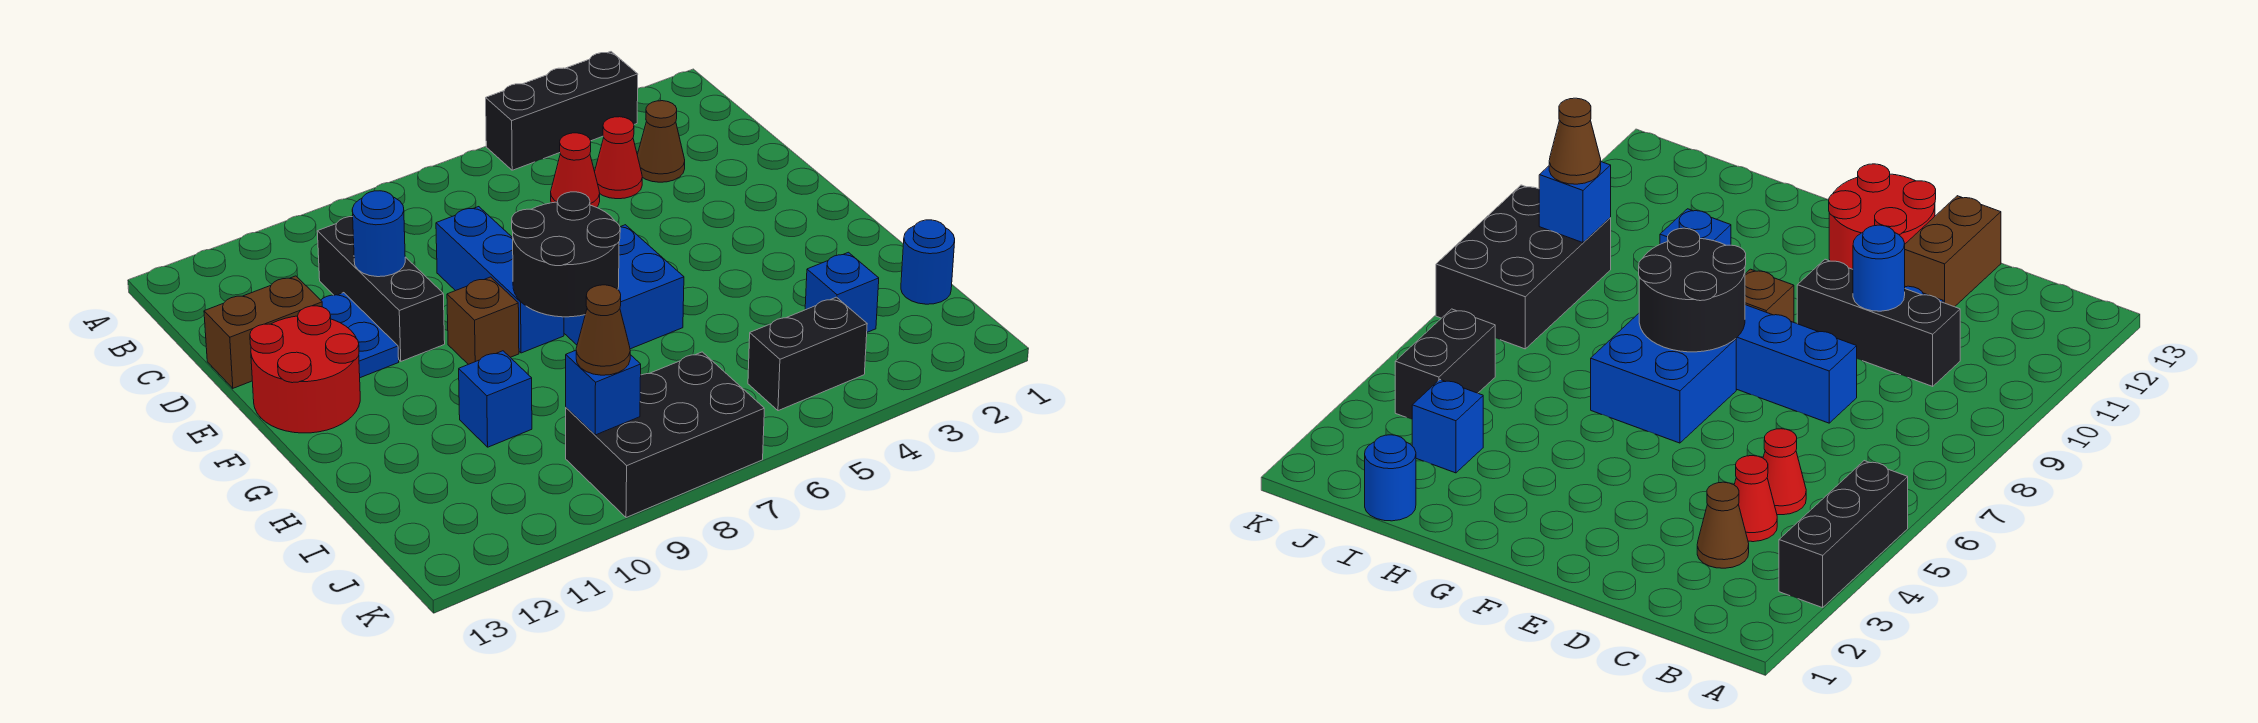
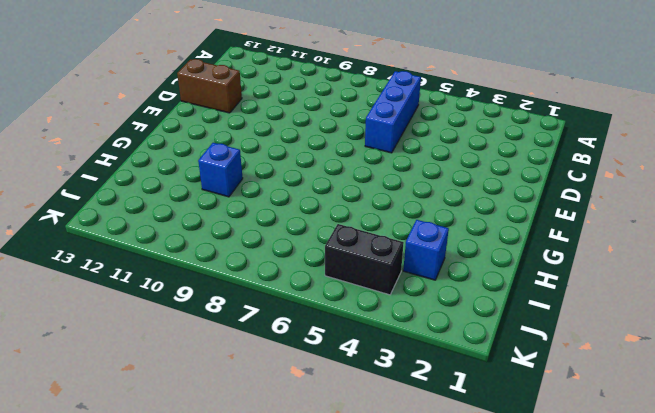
blue brick B6:D6 level 1 -> blue brick D8:F8 level 1
none -> black brick A3:A5 level 1
none -> brown cone C3 level 1
none -> red cone C4 level 1

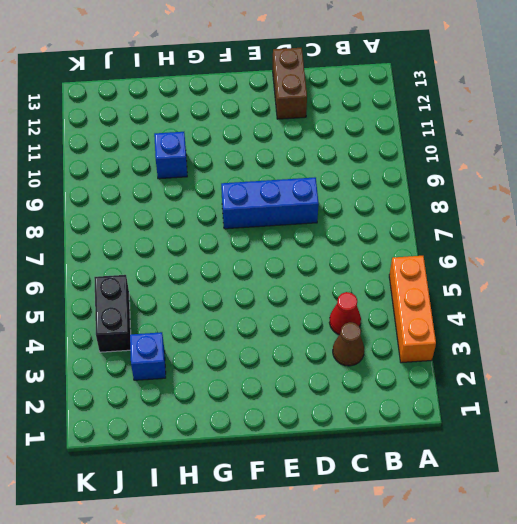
orange brick A3:A5 level 1 -> black brick A3:A5 level 1
none -> red cone C5 level 1
none -> black brick C10:E10 level 1
none -> blue plate D11:E11 level 1

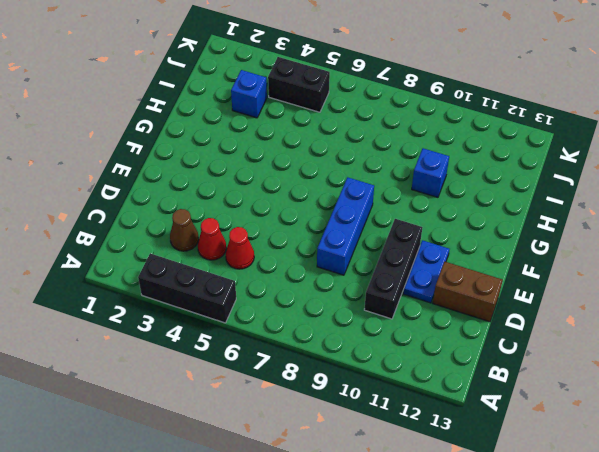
none -> red round brick E12:F13 level 1
none -> blue brick F6:G7 level 1
none -> brown brick F9 level 1

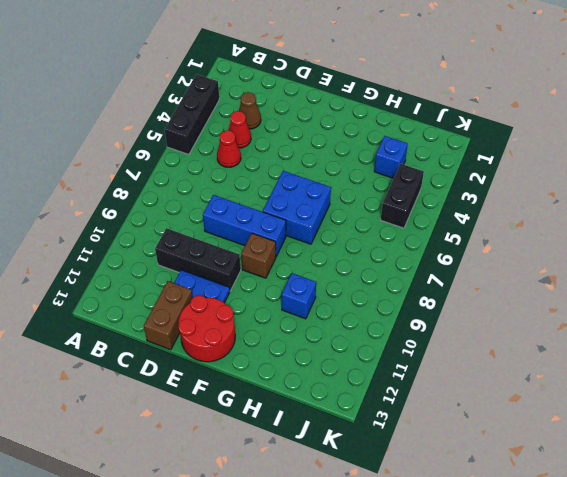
none -> blue round brick I1 level 1
none -> black brick J7:K9 level 1
none -> blue round brick D10 level 2

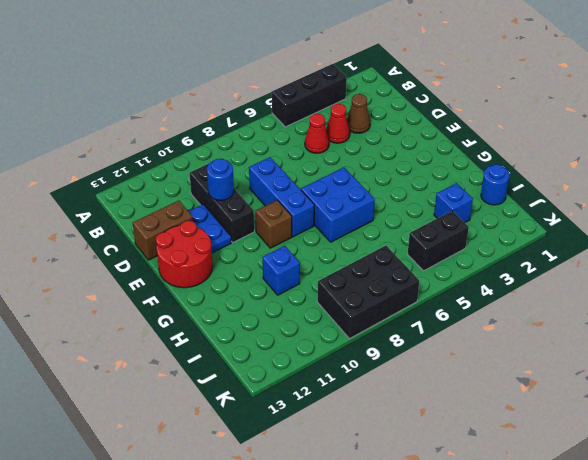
none -> black round brick F7:G8 level 2
none -> blue brick J9 level 2
none -> brown cone J9 level 3

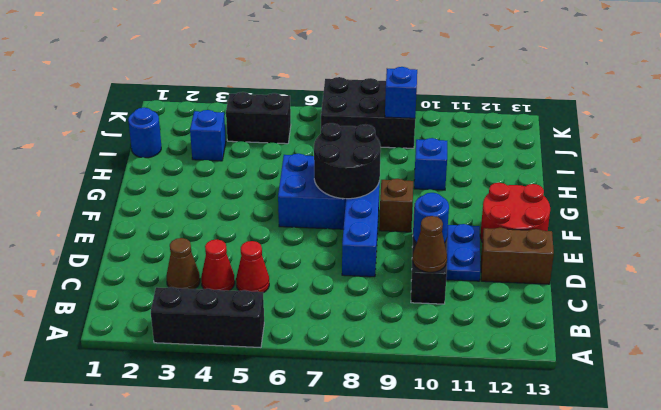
brown cone C10 level 2 -> brown cone J9 level 3

